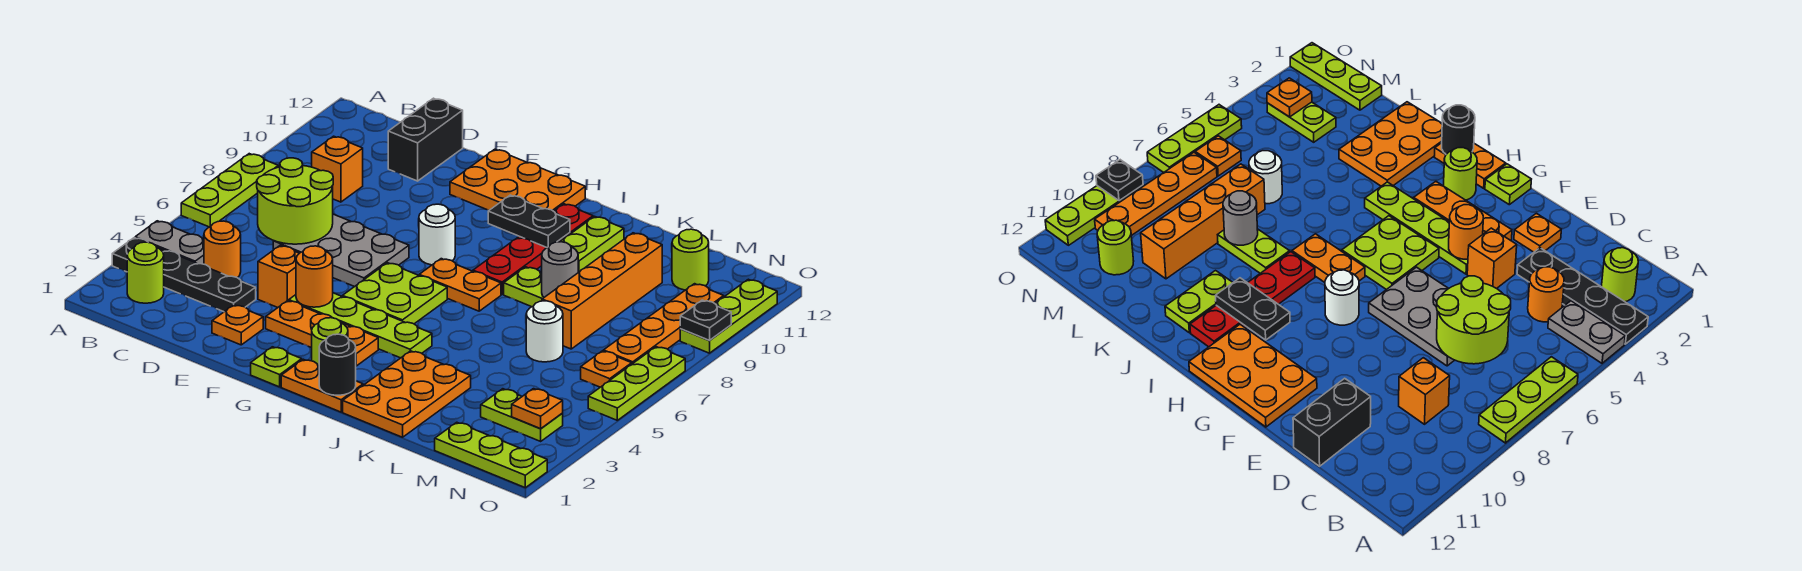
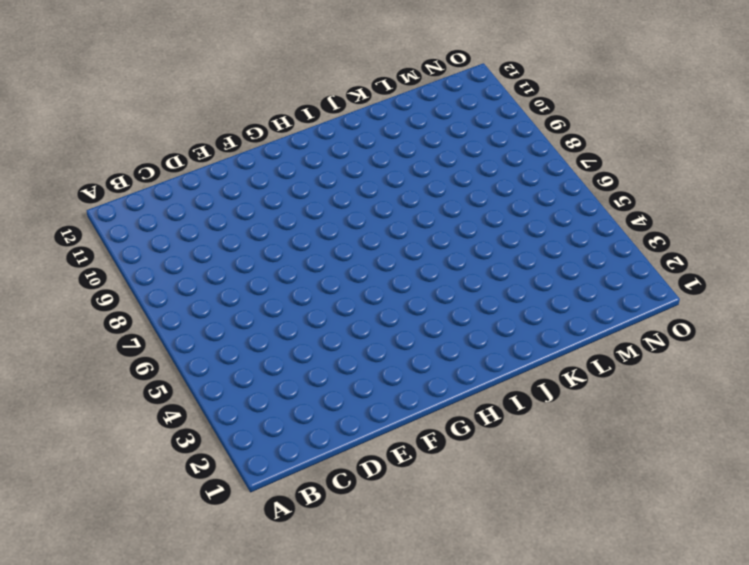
none -> black plate A3:D3 level 1
none -> grey plate A4:B4 level 1
none -> lime plate A6:A8 level 1
none -> lime round brick B2 level 1

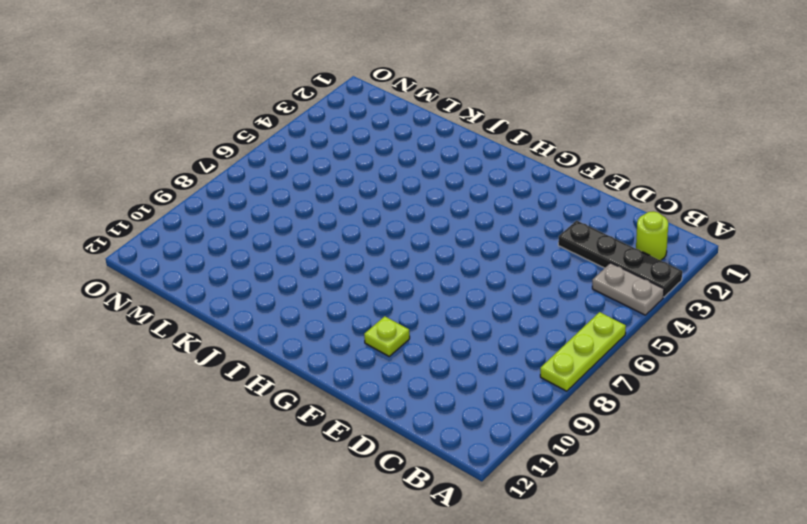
lime plate F10 level 1 -> lime plate G1 level 1
none -> orange round brick C4 level 1
none -> orange brick C9 level 1
none -> grey plate D6:F7 level 1
none -> black brick D11:D12 level 1

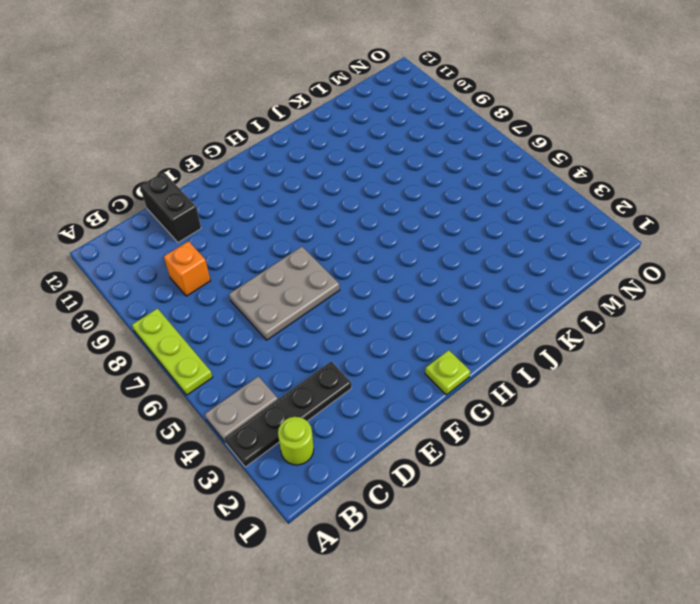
none -> orange round brick C4 level 1
none -> orange plate E2 level 1
none -> orange brick E4 level 1
none -> orange plate F3:H3 level 1

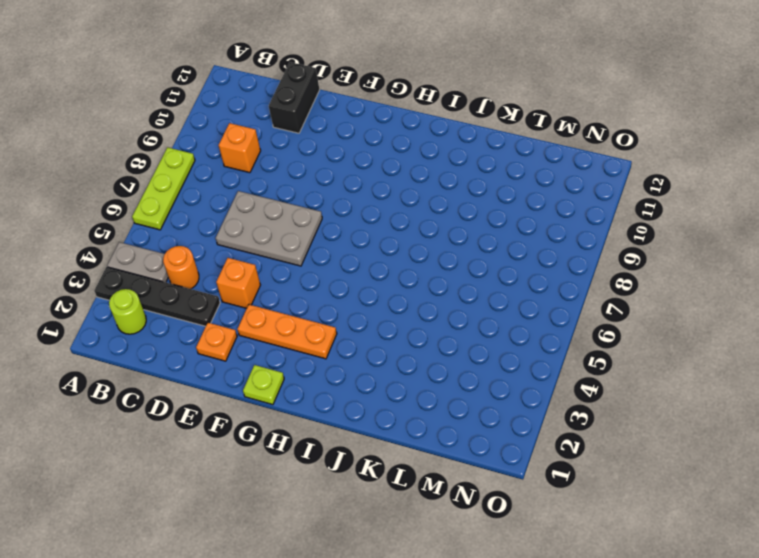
none -> lime plate F4:I4 level 1
none -> orange plate F11:H12 level 1
none -> lime plate G5:H6 level 1
none -> white round brick G8 level 1

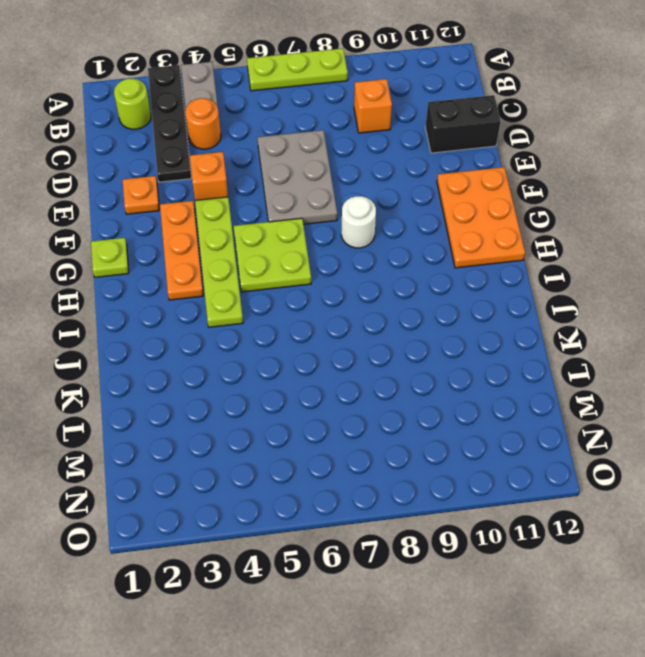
none -> orange plate H1:I1 level 1
none -> lime round brick H2 level 1
none -> orange plate H7:I7 level 1
none -> red plate I8:I11 level 1

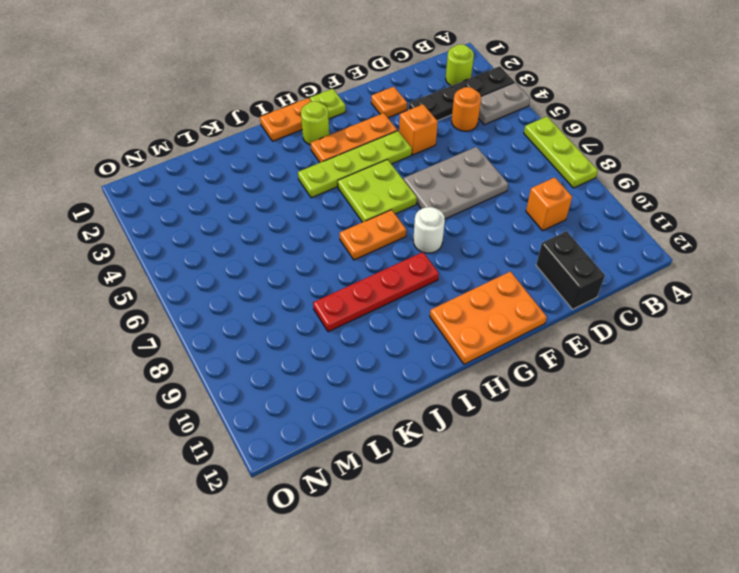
red plate H9:K9 level 1 -> red plate I8:I11 level 1
none -> orange plate J1:K3 level 1
none -> lime plate J8:K8 level 1
none -> lime plate J10:J11 level 1
none -> white round brick L6 level 1

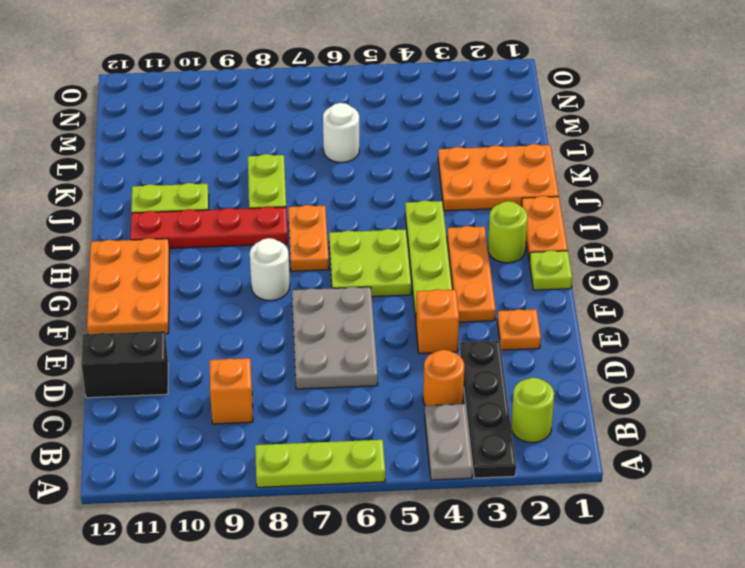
none -> orange brick L7:L10 level 1
none -> lime plate M1:O1 level 1
none -> lime plate M3:N3 level 1
none -> lime round brick M11 level 1

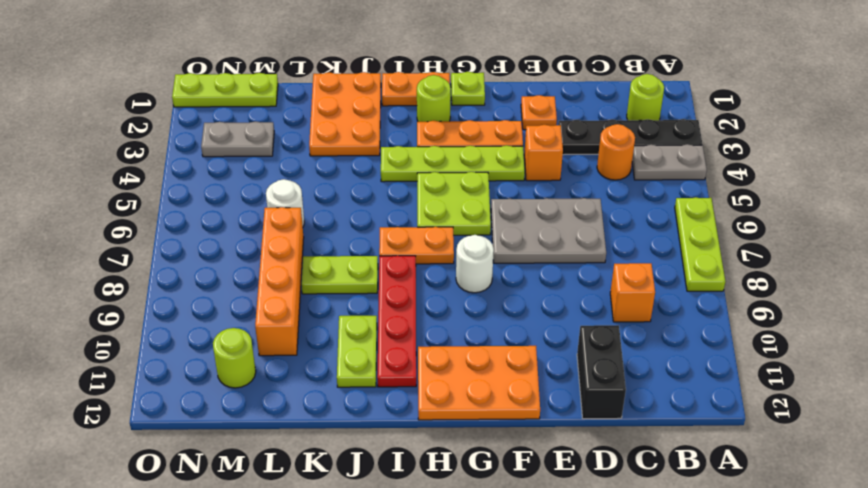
grey plate M3:N3 level 1 -> lime plate M3:N3 level 1
none -> orange plate N6 level 1
none -> orange plate N7:N10 level 1
none -> lime plate O5:O7 level 1
none -> lime plate O9:O11 level 1

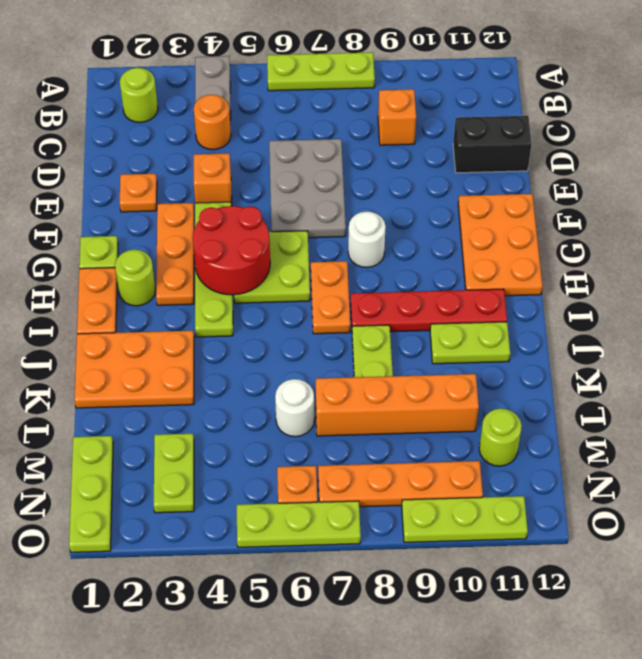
red round brick G4:H5 level 2 -> none
none -> black plate A3:D3 level 1
none -> lime round brick C6:D7 level 2
none -> orange round brick F4 level 2
none -> black plate H10:I10 level 2

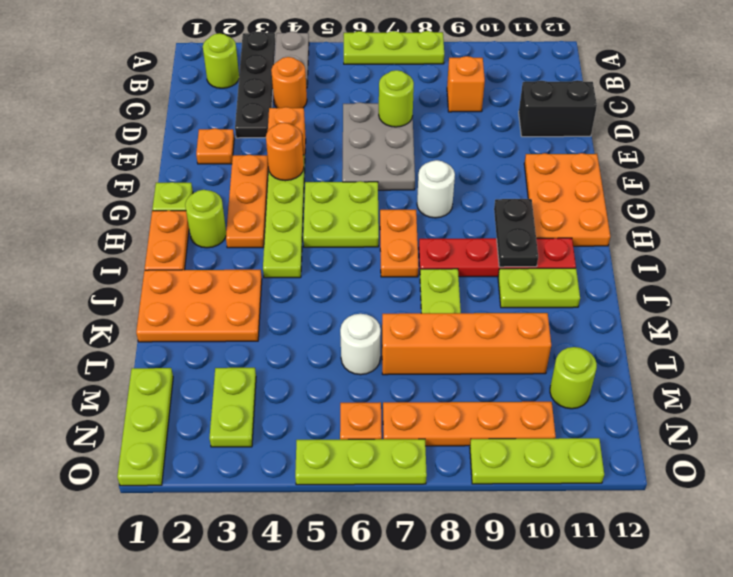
lime round brick D7 level 2 -> lime round brick C6:D7 level 2
none -> black round brick I1 level 2
none -> grey round brick K8 level 2
none -> orange plate N3 level 2
none -> black plate O9 level 2

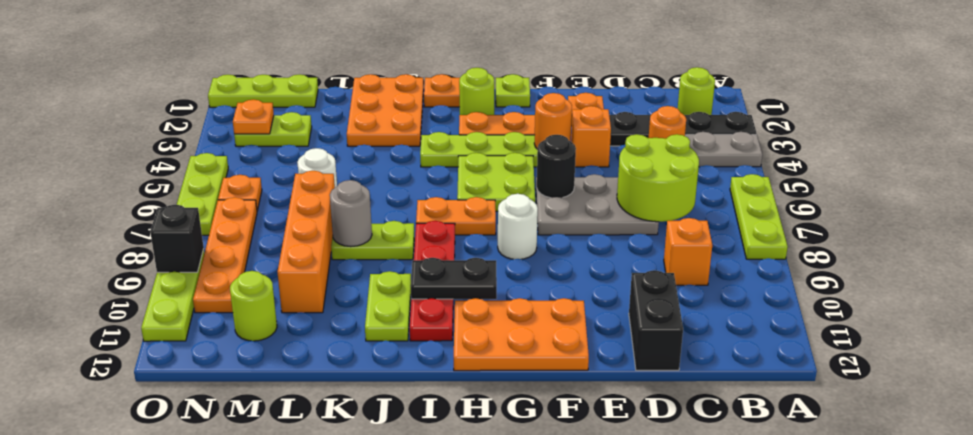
black round brick F6 level 2 -> black round brick I1 level 2
black brick O9 level 2 -> black plate O9 level 2

